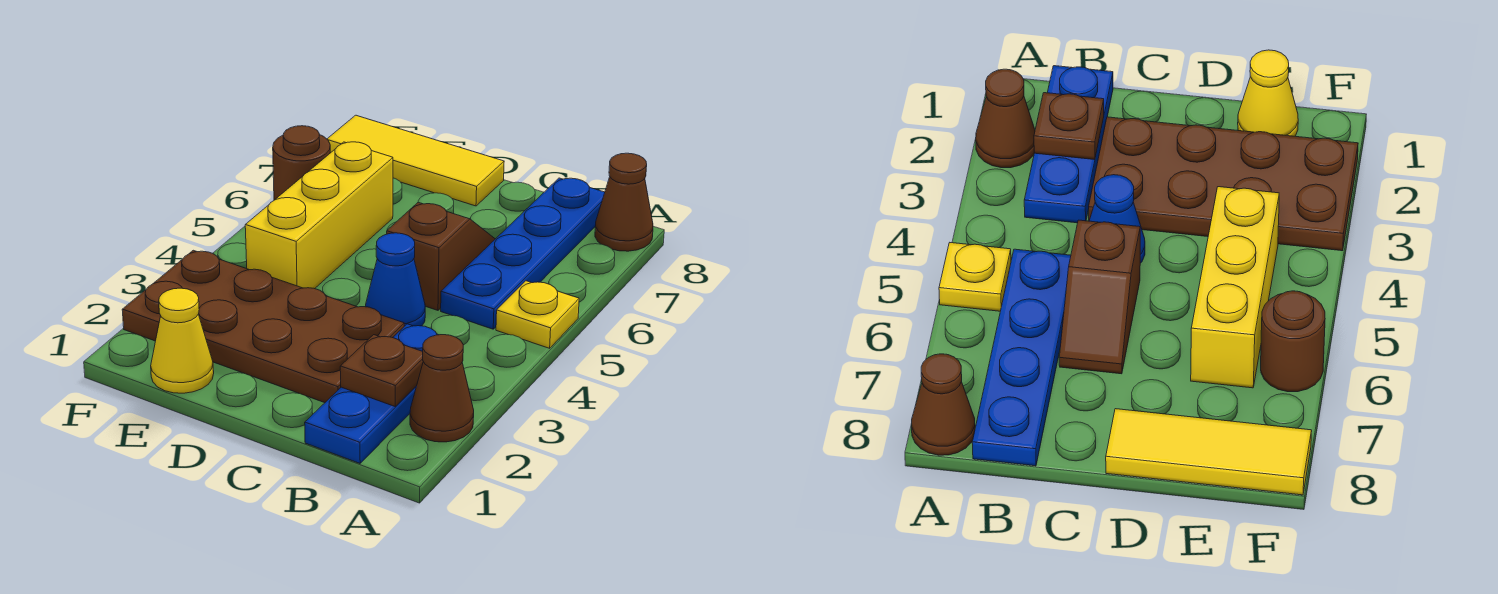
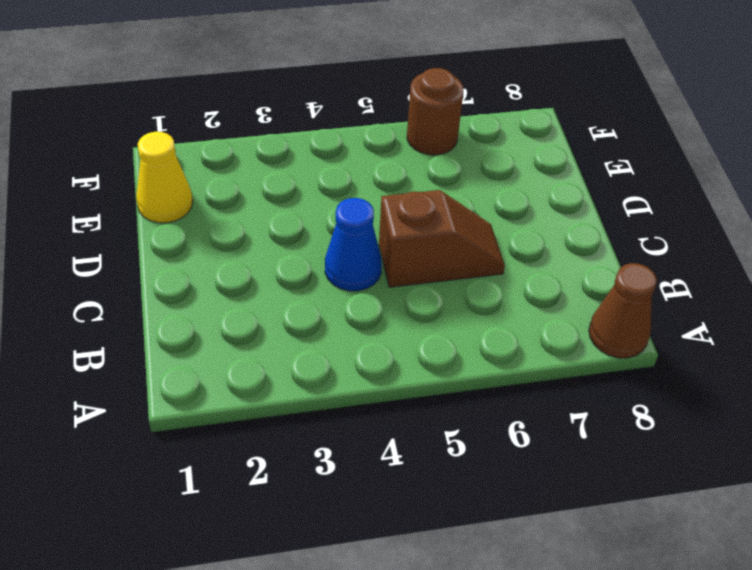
none -> brown cone A2 level 1
none -> yellow plate A5 level 1
none -> blue plate B1:B3 level 1

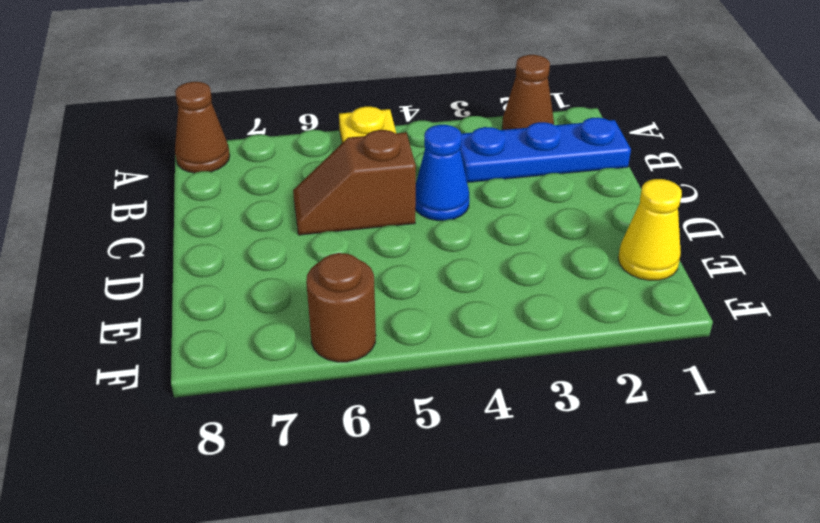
none -> blue plate B5:B8 level 1
none -> brown plate C2:F3 level 1
none -> yellow tile D8:F8 level 1

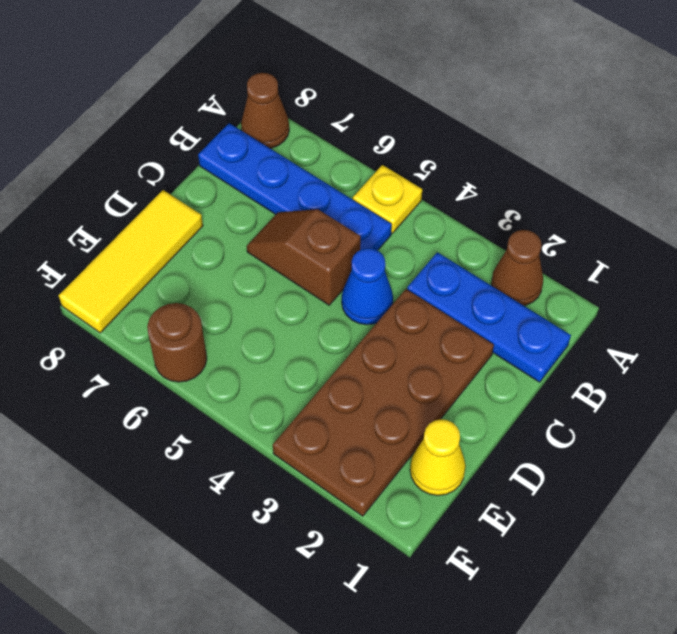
none -> yellow brick E4:E6 level 1
none -> brown plate B2 level 2

